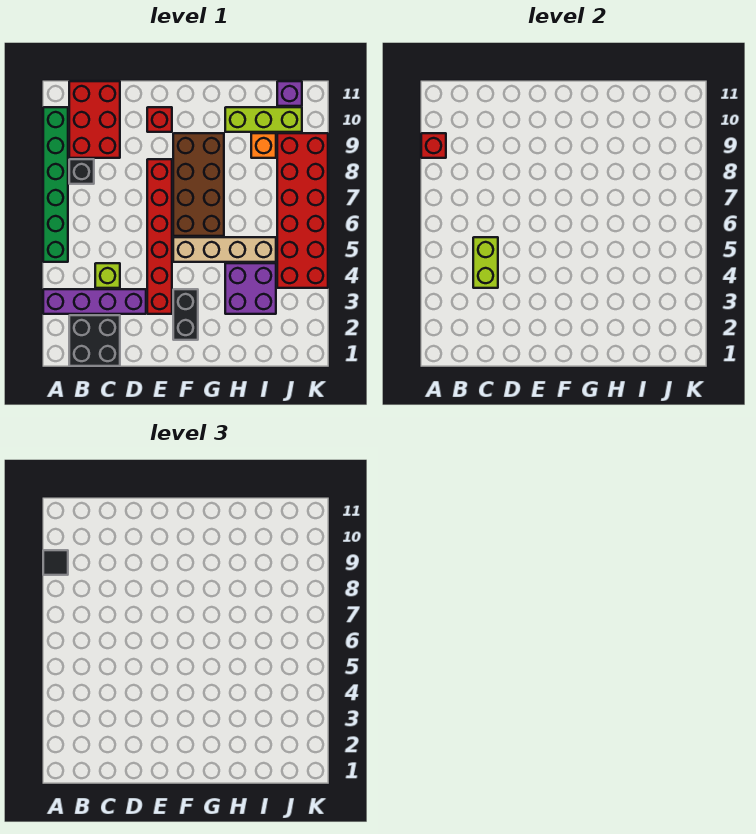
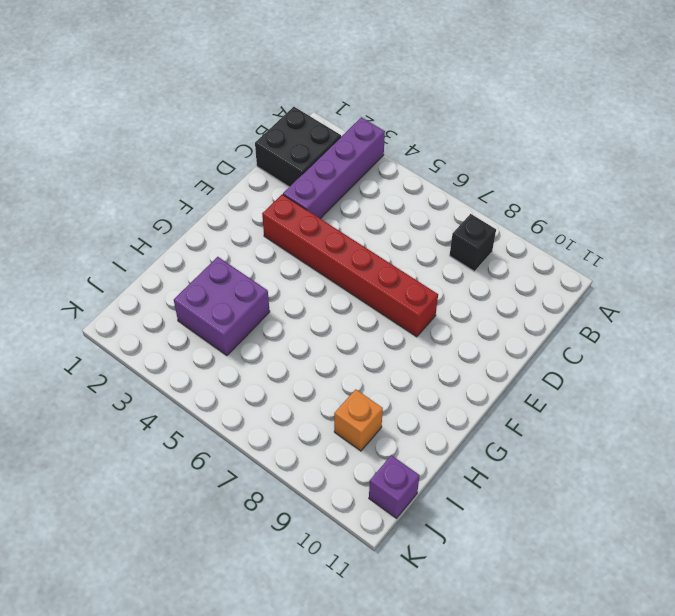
none -> green brick A5:A10 level 1
none -> red brick B9:C11 level 1
none -> lime brick C4 level 1

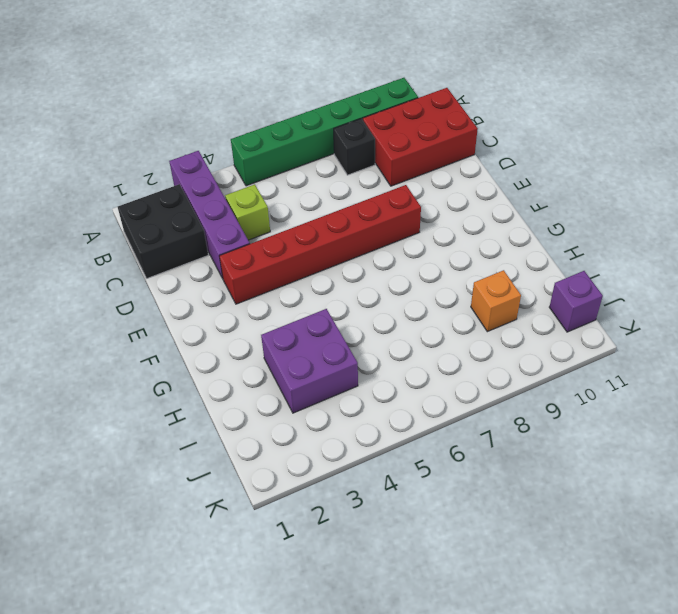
none -> red brick E10 level 1
none -> black brick F2:F3 level 1
none -> tan brick F5:I5 level 1

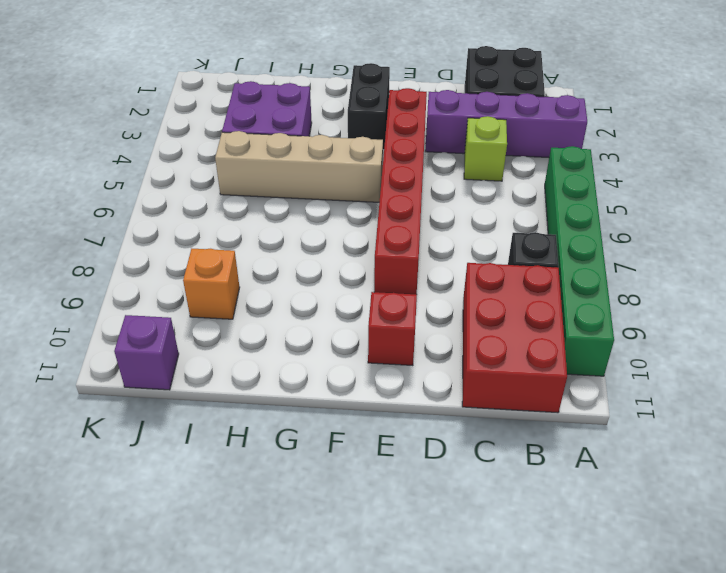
none -> brown brick F6:G9 level 1
none -> lime brick H10:J10 level 1
none -> red brick J4:K9 level 1

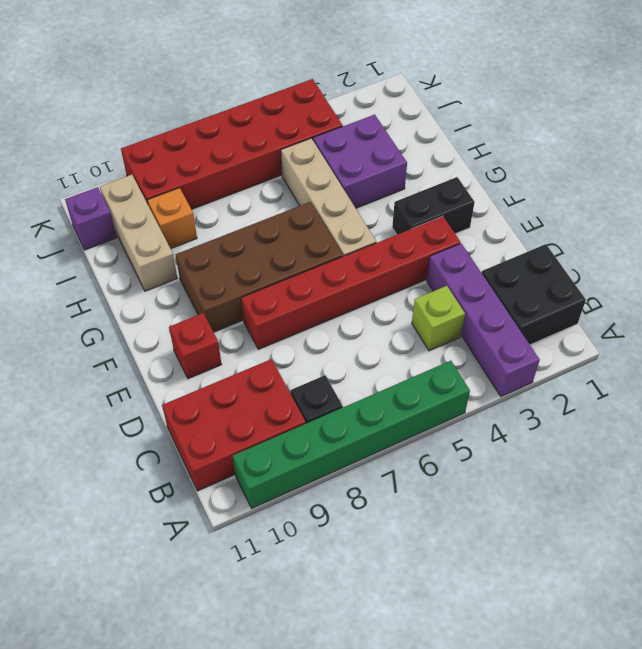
tan brick H10:J10 level 1 -> lime brick H10:J10 level 1
none -> red brick A9 level 2
none -> lime brick C4:C5 level 2
none -> black tile A9 level 3

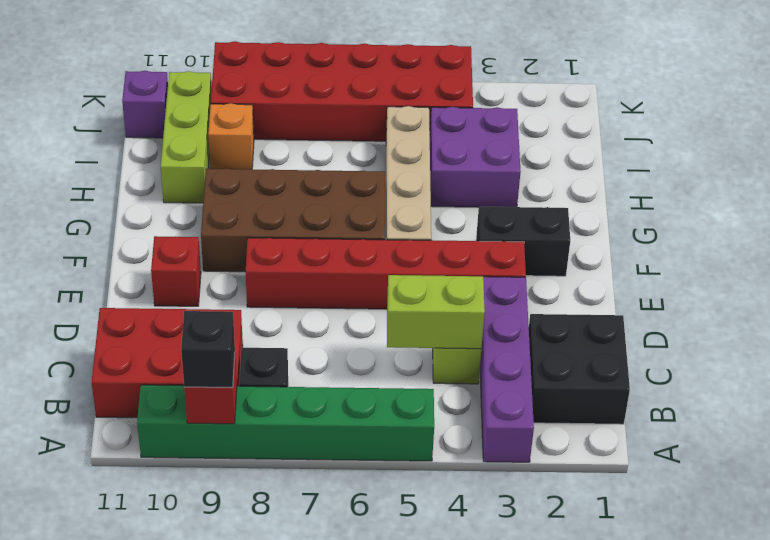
black brick A9 level 3 -> black tile A9 level 3

